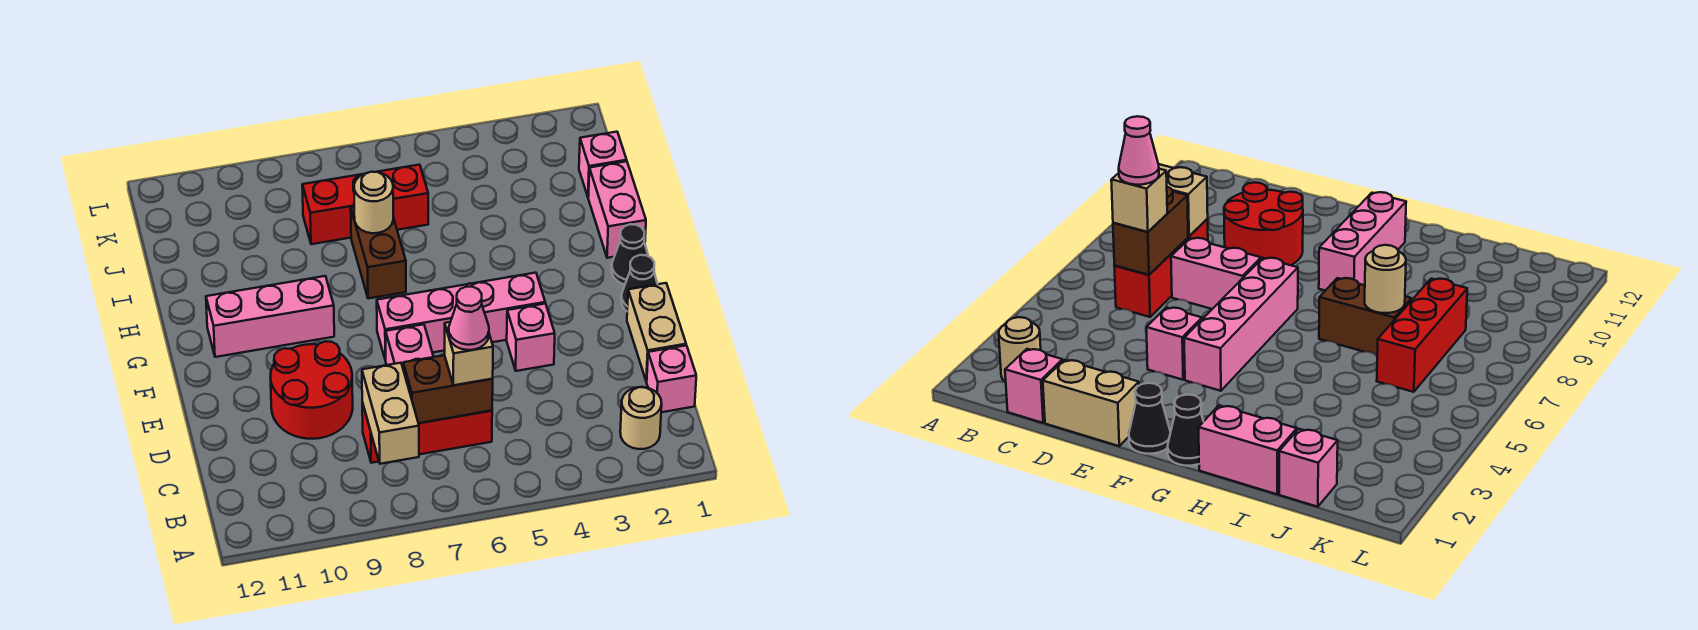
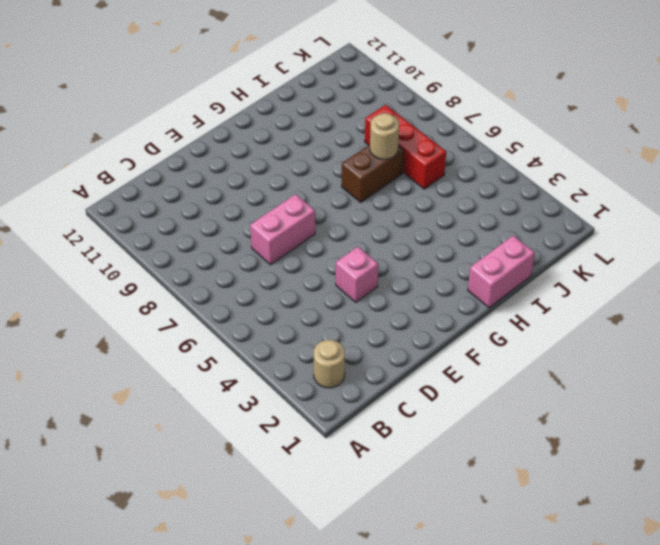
none -> pink brick C1 level 1
none -> red brick C6:C8 level 1
none -> tan brick D1:E1 level 1

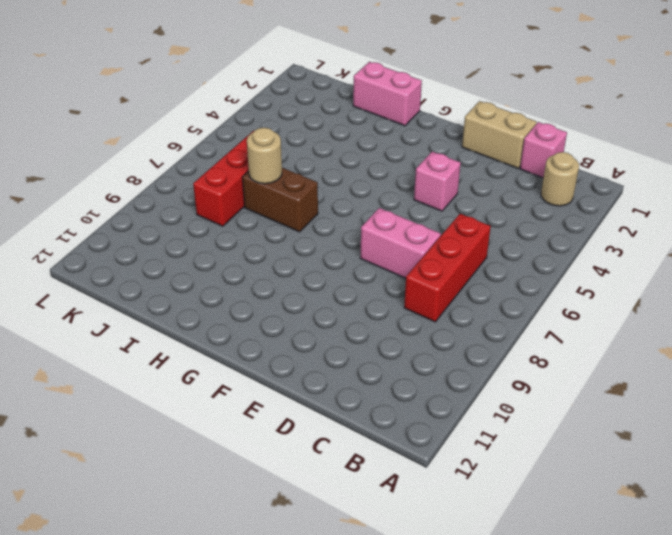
none -> red round brick D9:E10 level 1
none -> black cone F1 level 1
none -> pink brick F4:F7 level 1

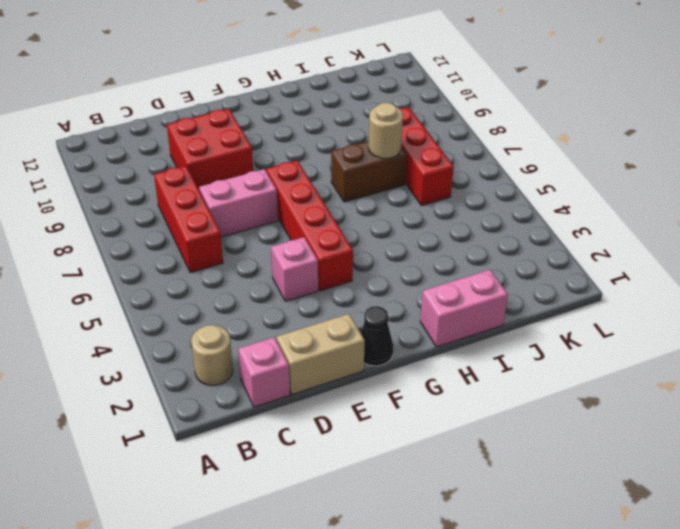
red brick D9:E10 level 1 -> red round brick D9:E10 level 1
red brick F4:F7 level 1 -> pink brick F4:F7 level 1
none -> black cone G1 level 1
none -> pink brick G9:G11 level 1
none -> pink brick J1 level 1

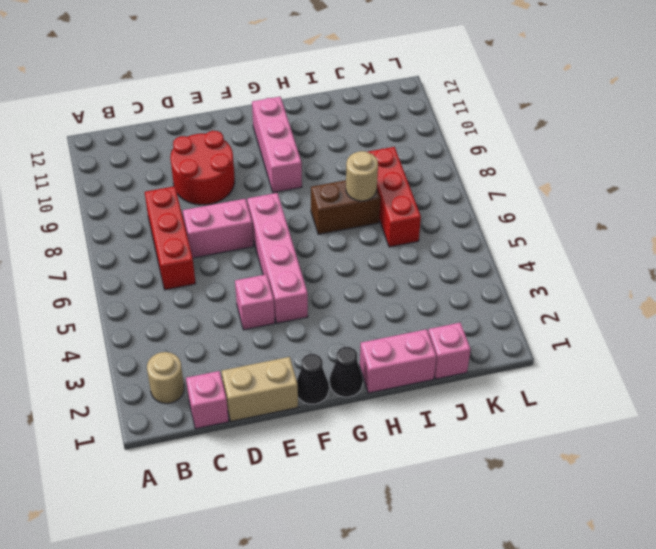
none -> tan brick B8:C8 level 2
none -> brown brick C6:C7 level 2
none -> tan brick C6 level 3

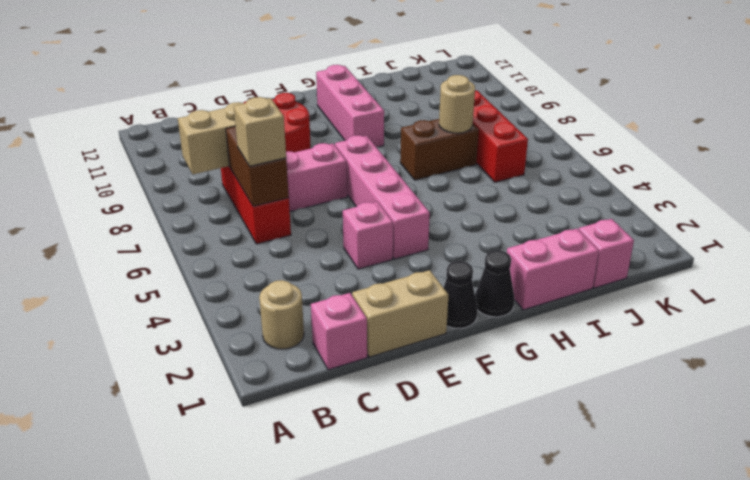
none -> pink cone C6 level 4

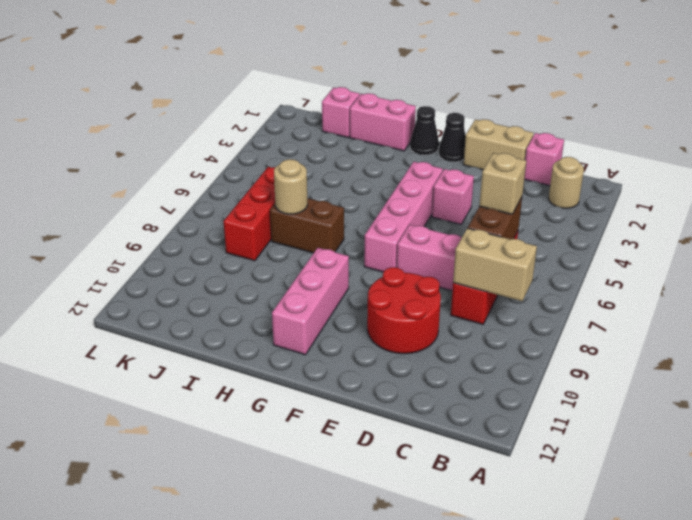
none -> pink cone C6 level 4

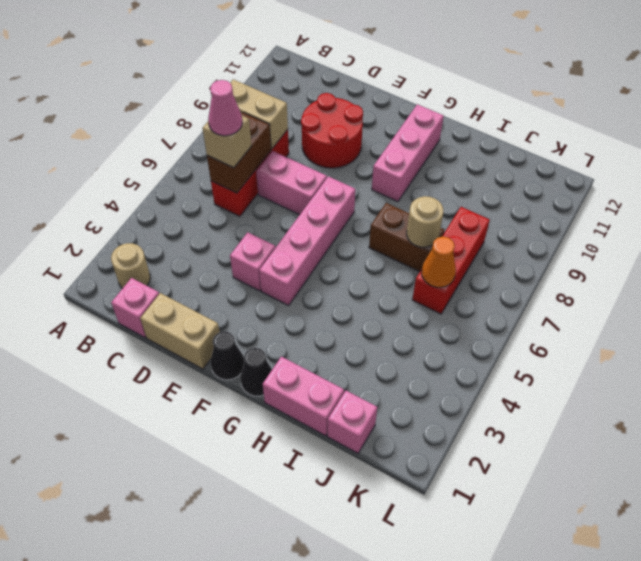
orange cone J6 level 2 -> none

